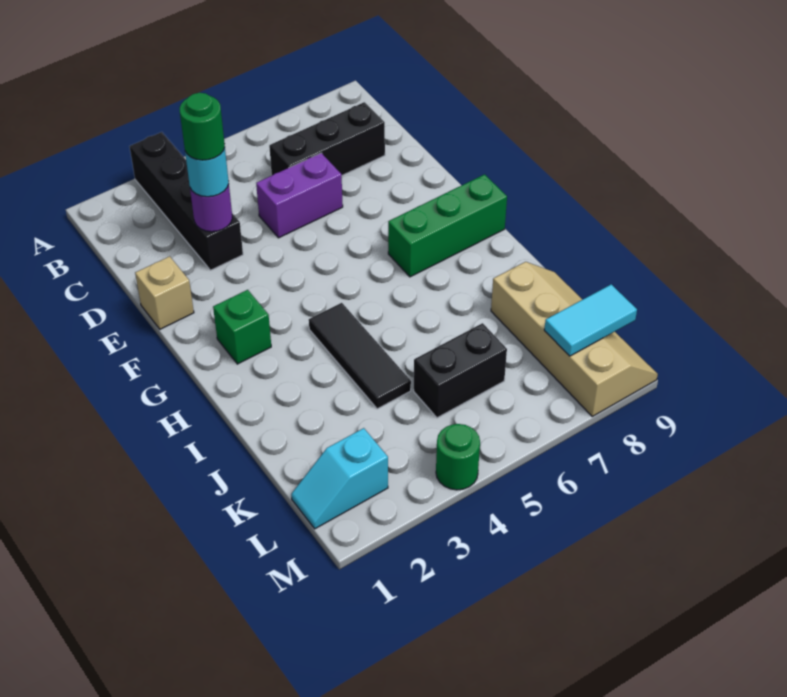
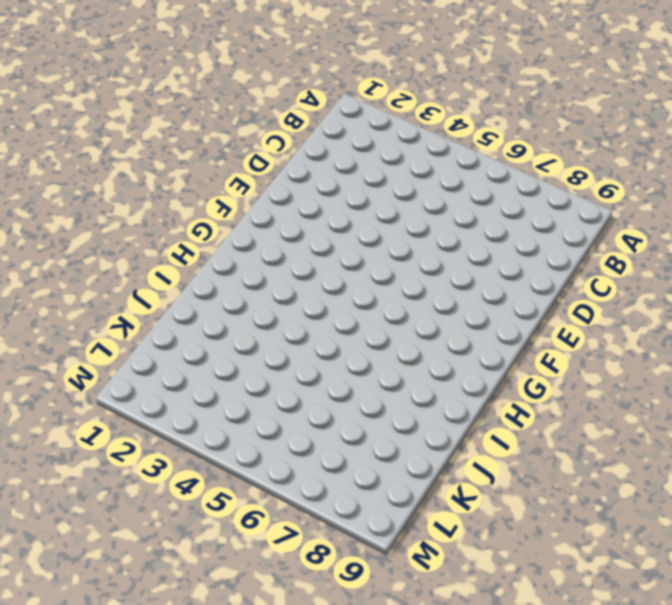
none -> black brick A3:D3 level 1
none -> black brick C6:C8 level 1
none -> purple brick D5:D6 level 1

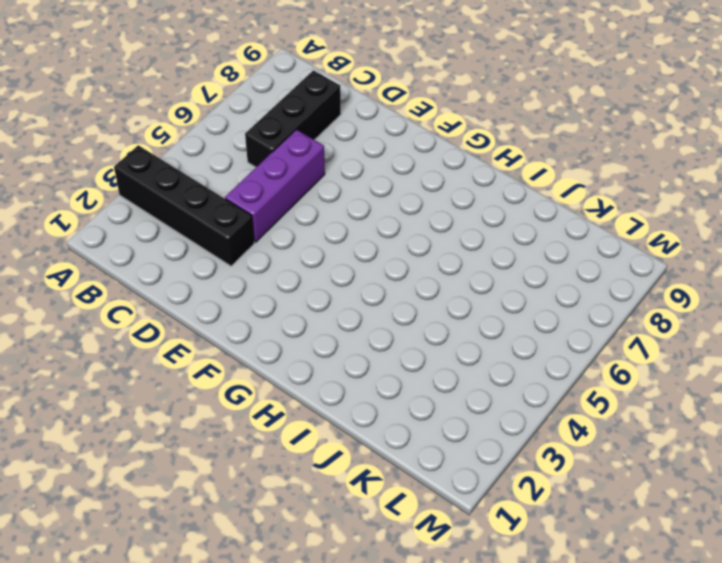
purple brick D4:D6 level 1 -> purple brick D5:D6 level 1
none -> tan brick E1 level 1
none -> green brick G2 level 1
none -> green brick G7:G9 level 1

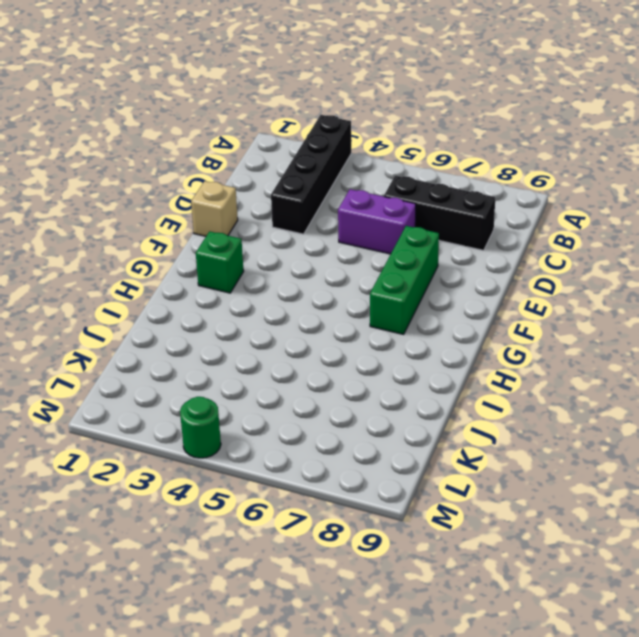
green brick E7:G7 level 1 -> green brick G7:G9 level 1
none -> black tile H4:J4 level 1
none -> tan slope J8:M9 level 1 top 8
none -> black brick K5:K6 level 1

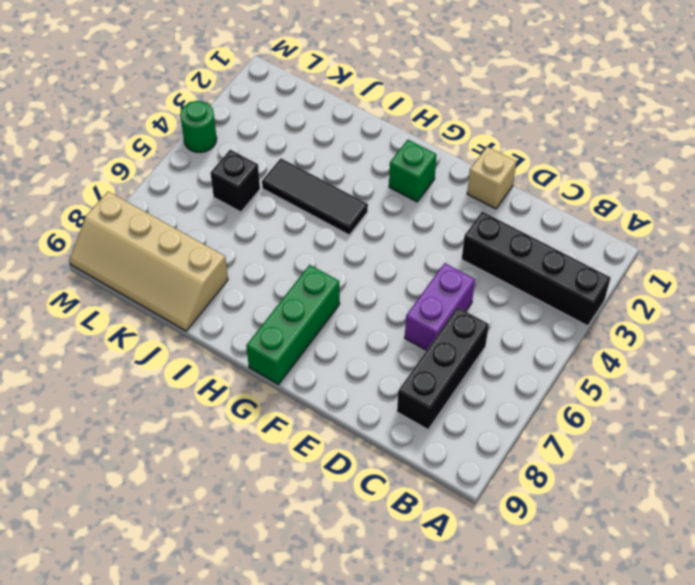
black brick K5 level 1 -> black brick K5:K6 level 1
none -> cyan slope L1:L2 level 1 top 2
none -> purple round brick D3 level 2
none -> cyan tile L8:L9 level 2

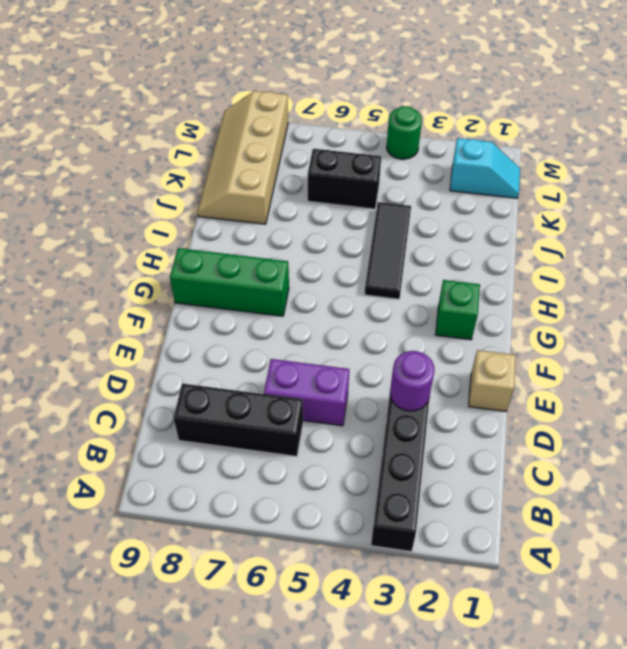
none -> cyan tile L8:L9 level 2
none -> cyan round brick D3 level 3
none -> green round brick D3 level 4

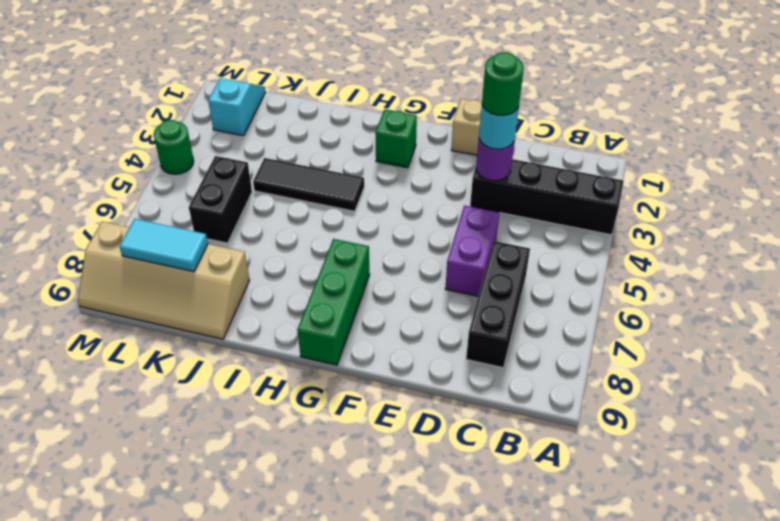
cyan tile K8:L8 level 2 -> cyan tile L8:L9 level 2

